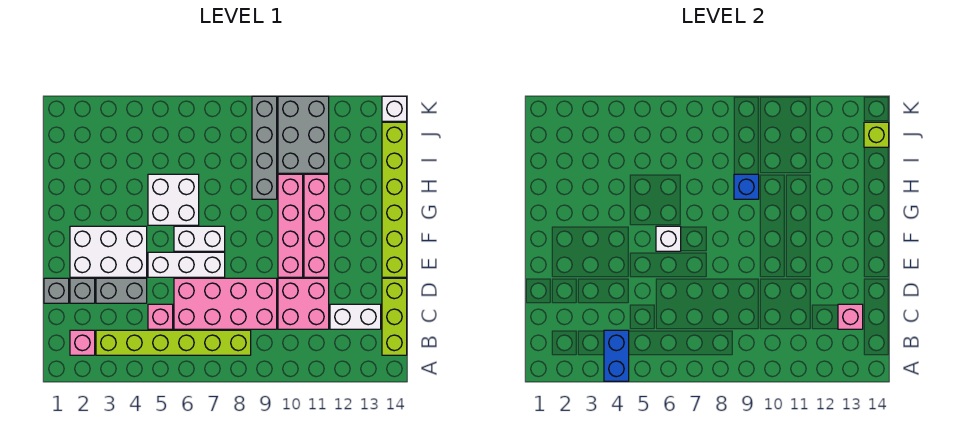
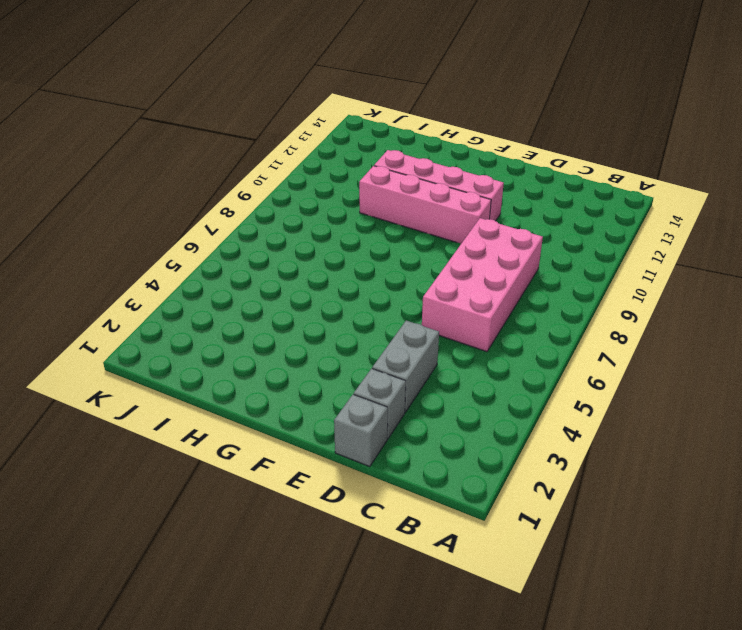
none -> pink brick B2 level 1
none -> lime brick B3:B8 level 1
none -> lime brick B14:D14 level 1

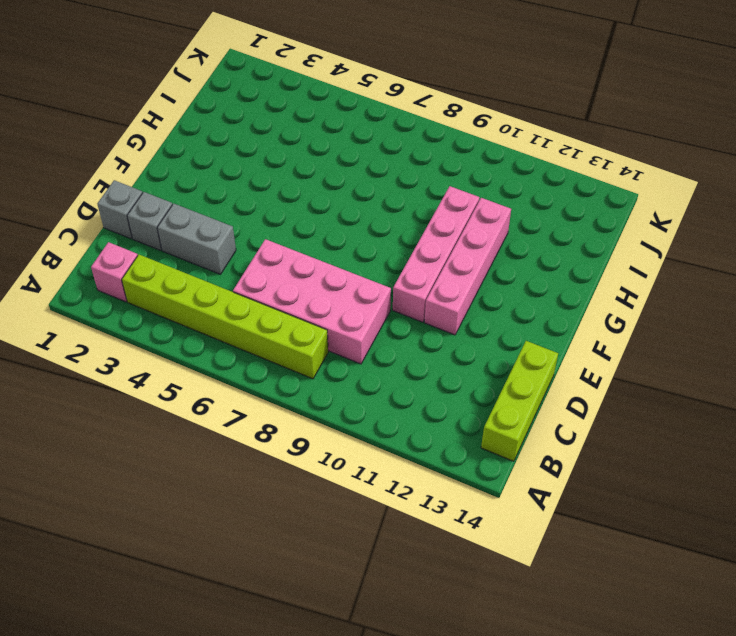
none -> pink brick C5 level 1
none -> pink brick C10:D11 level 1
none -> white brick C12:C13 level 1

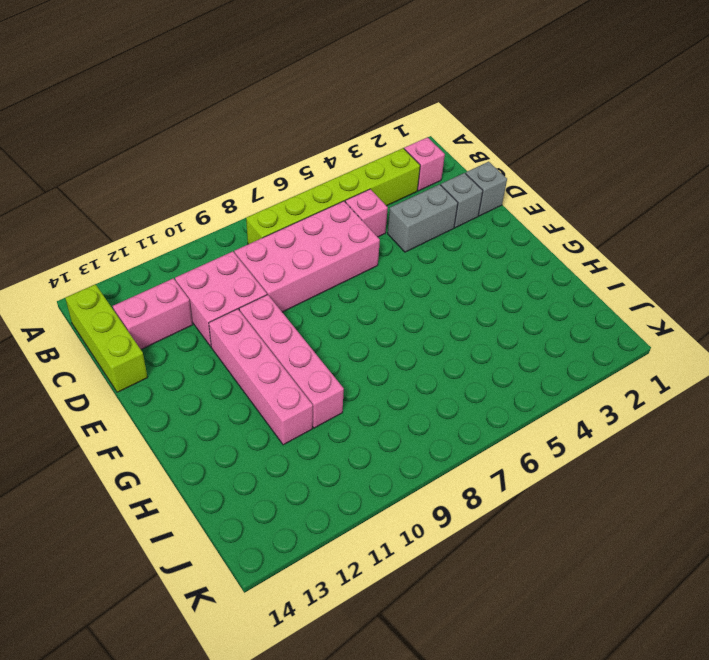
pink brick C12:C13 level 1 -> white brick C12:C13 level 1
none -> white brick E2:F4 level 1
none -> white brick E5:E7 level 1
none -> lime brick E14:J14 level 1

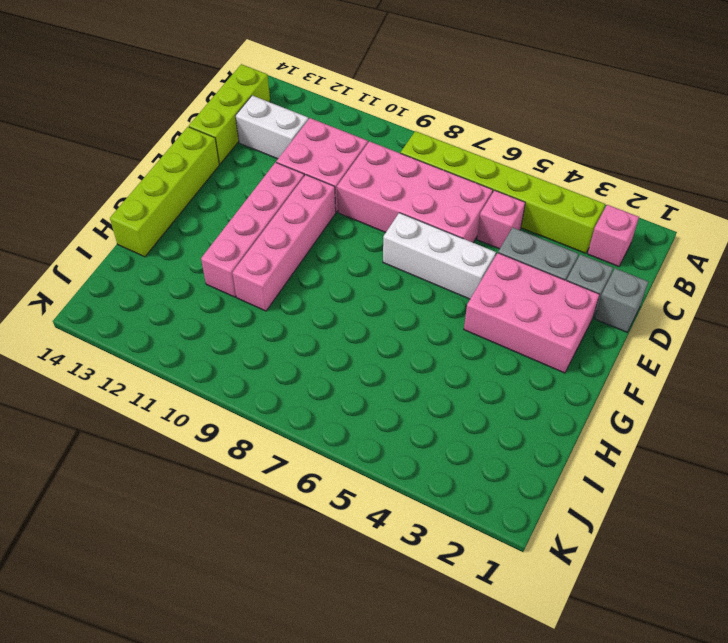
pink brick E2:F4 level 1 -> white brick E2:F4 level 1
lime brick E14:H14 level 1 -> lime brick E14:J14 level 1
none -> white brick F6:F7 level 1
none -> white brick G5:H6 level 1
none -> grey brick H9:K9 level 1

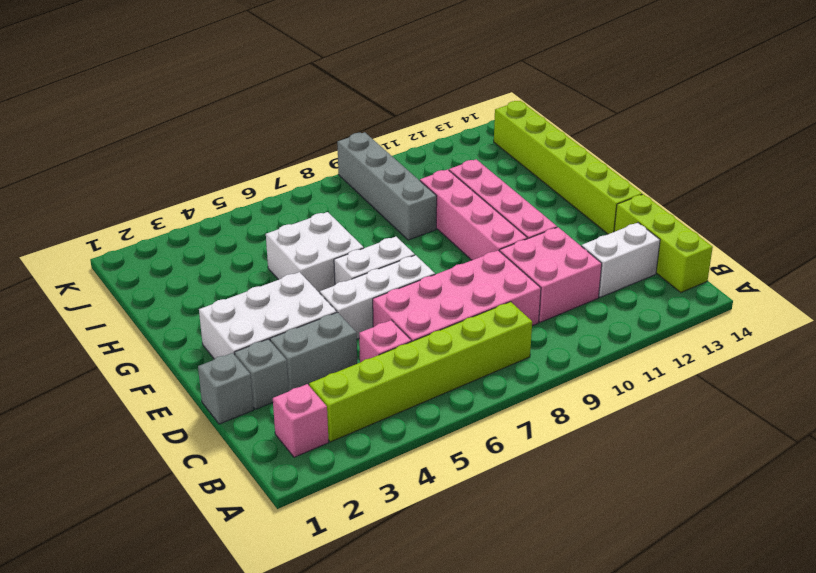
none -> grey brick I10:K11 level 1
none -> white brick K14 level 1
none -> blue brick A4:B4 level 2

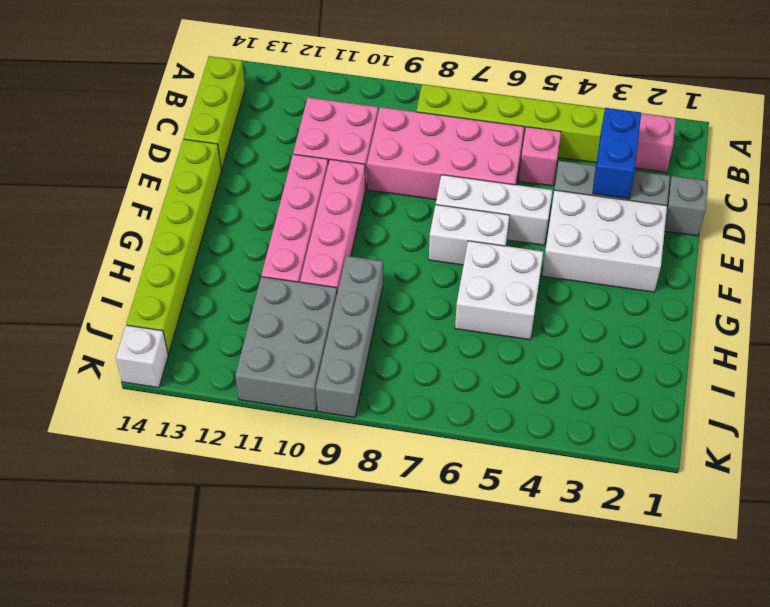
blue brick C3:D3 level 2 -> blue brick A4:B4 level 2
none -> white brick C12:C13 level 1
none -> pink brick C13 level 2
none -> white brick F6 level 2

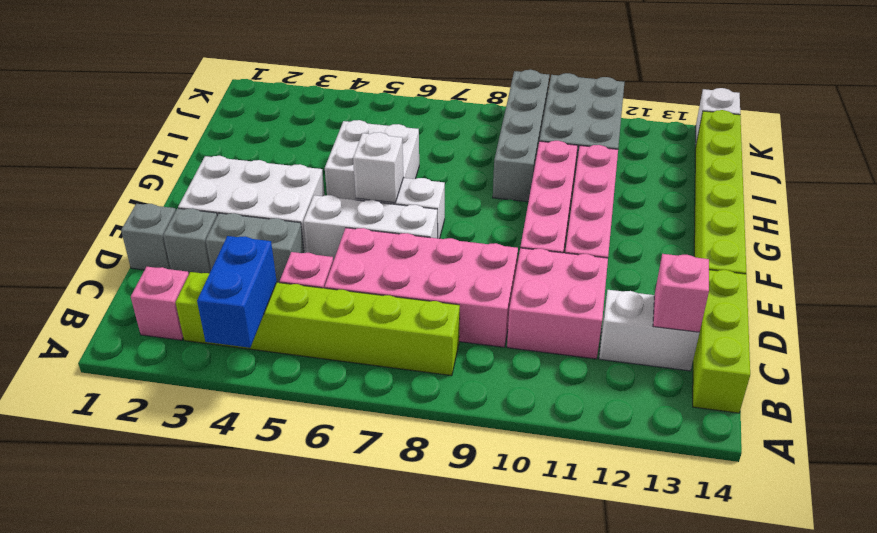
none -> blue brick H9 level 2
none -> lime brick J14 level 2

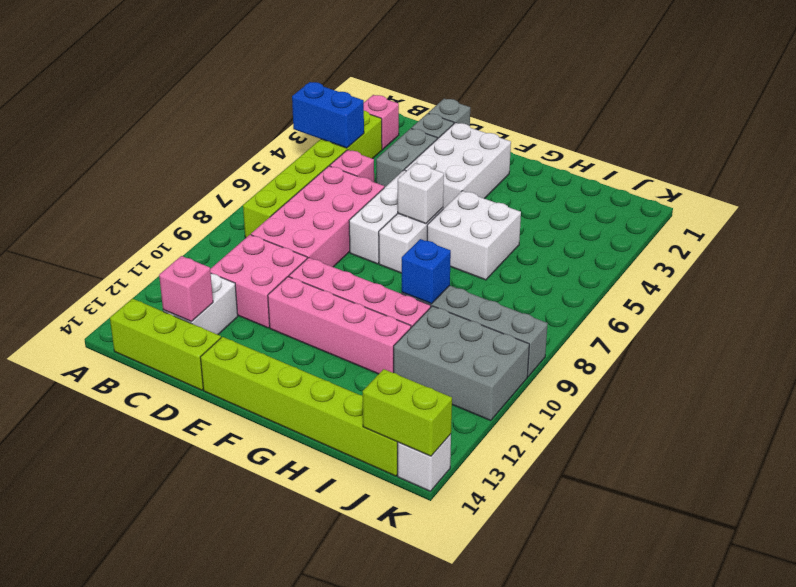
lime brick J14:K14 level 2 -> lime brick J14 level 2

